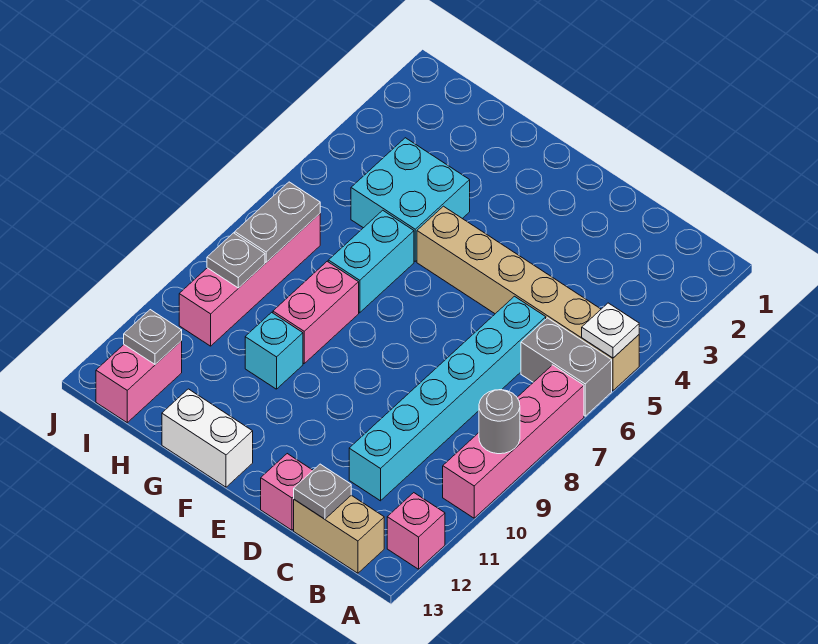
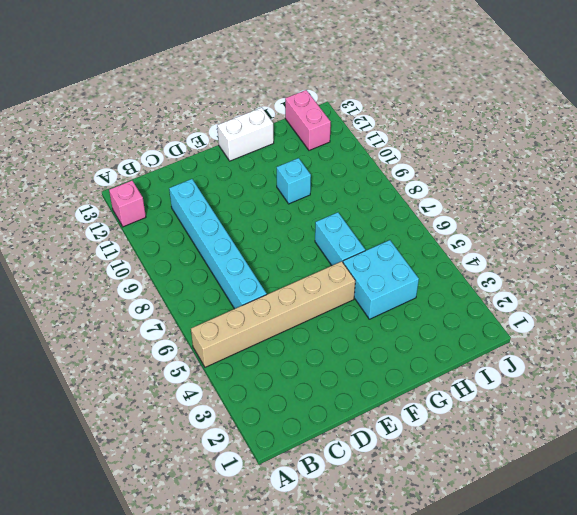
none -> grey brick A6:B6 level 1
none -> pink brick A7:A10 level 1
none -> tan brick B13:C13 level 1

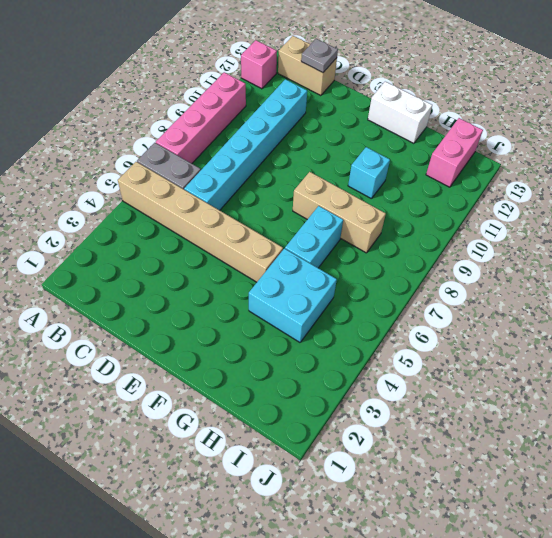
tan brick F8:H8 level 1 -> pink brick G8:G9 level 1
none -> pink brick D13 level 1
none -> pink brick I7:I10 level 1
none -> white plate A5 level 2

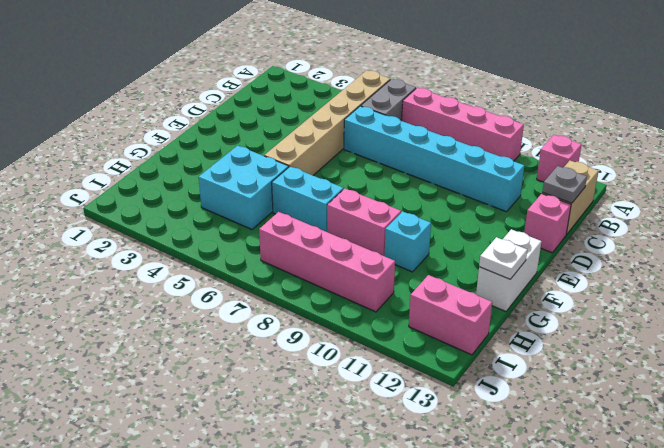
white plate G13 level 2 -> white plate A5 level 2
none -> grey round brick A9 level 2
none -> grey plate I7:I8 level 2
none -> grey plate I9 level 2

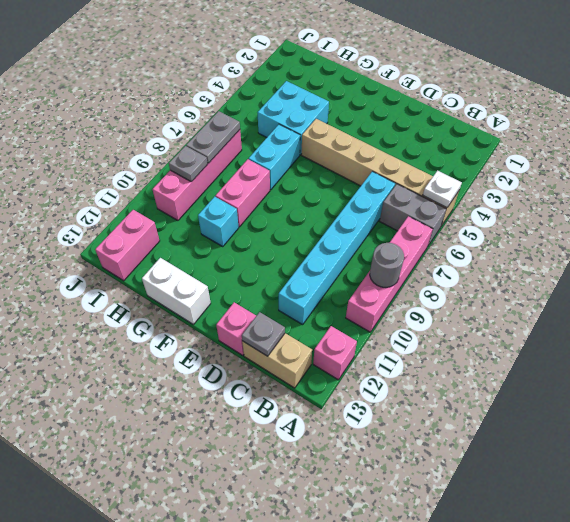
none -> grey plate I12 level 2

